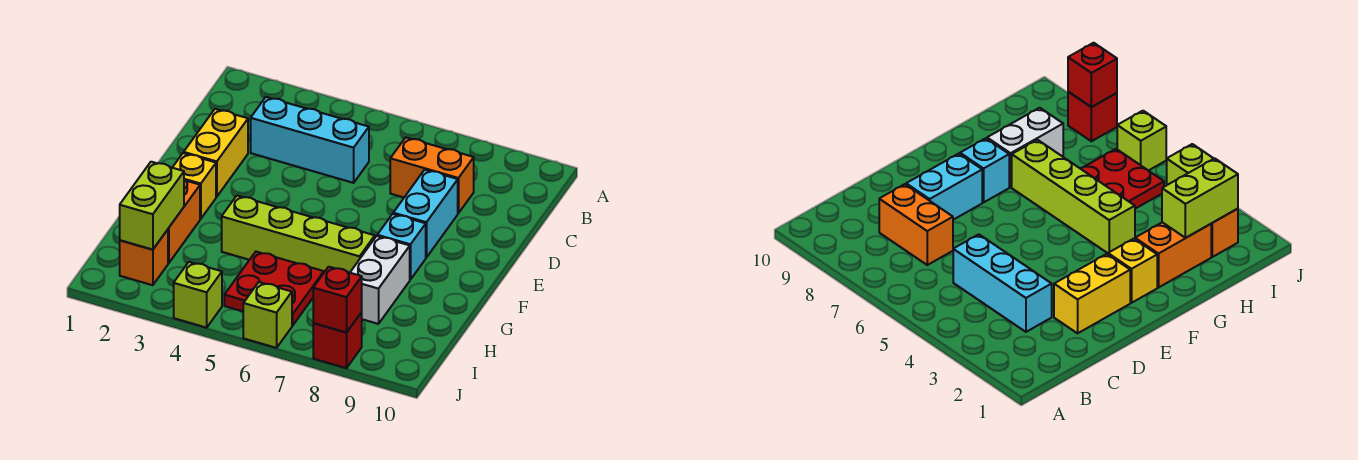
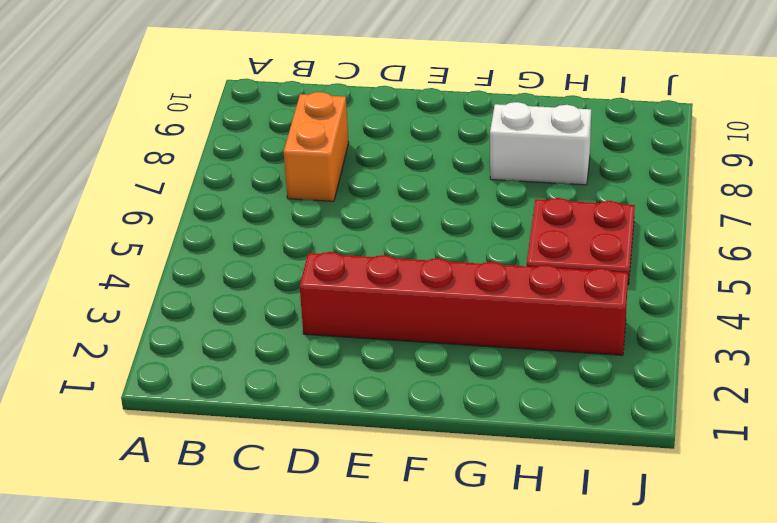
red brick D3:I3 level 1 -> none
none -> cyan brick C3:C5 level 1
none -> yellow brick D2:E2 level 1
none -> cyan brick D8:E8 level 1

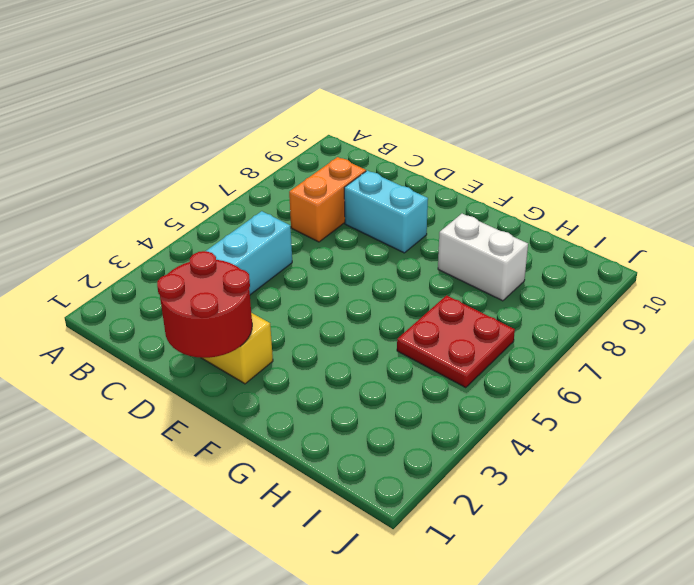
red round brick D1:E2 level 2 -> none
none -> yellow brick F2 level 1
none -> cyan brick F8 level 1
none -> orange brick G2:H2 level 1

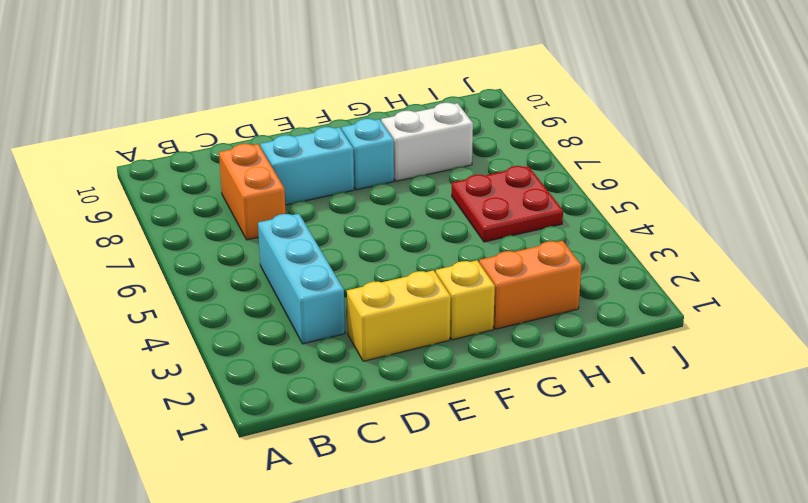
none -> lime brick G4:G7 level 1
none -> orange brick I2 level 1
none -> lime brick J4 level 1

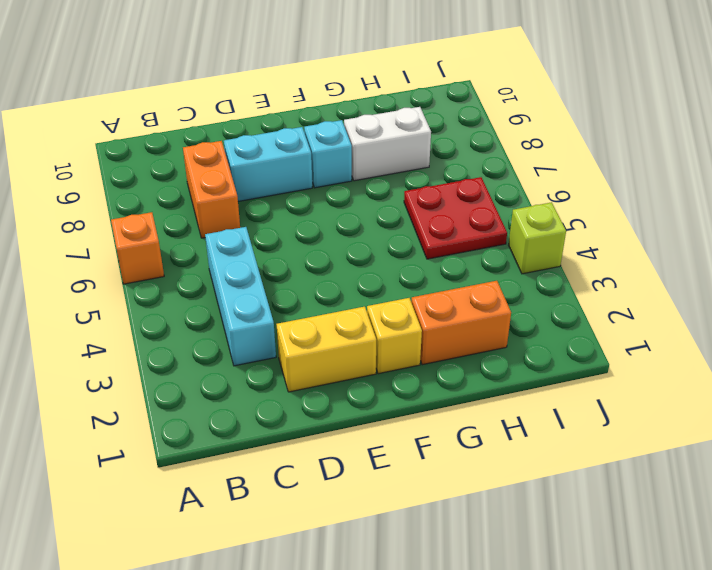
orange brick A6 level 1 -> orange brick I2 level 1
none -> lime brick G4:G7 level 1
none -> lime brick J6 level 1
none -> red brick J8 level 1

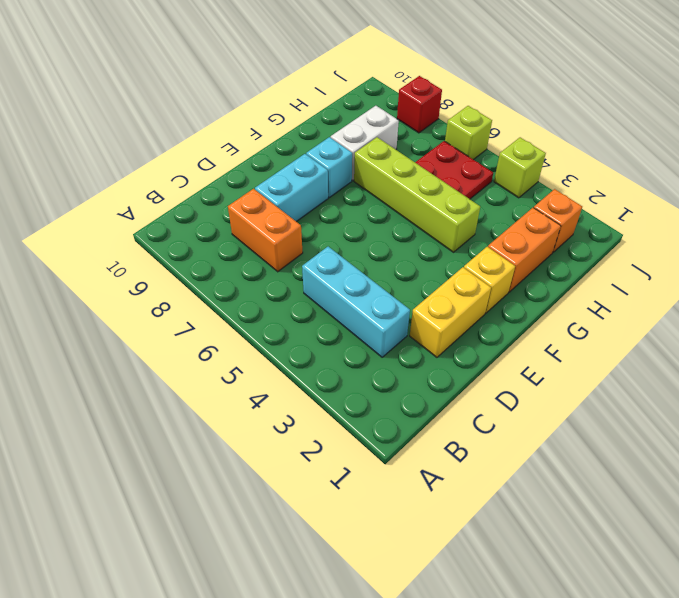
none -> lime brick H2:I2 level 2
none -> red brick J8 level 2

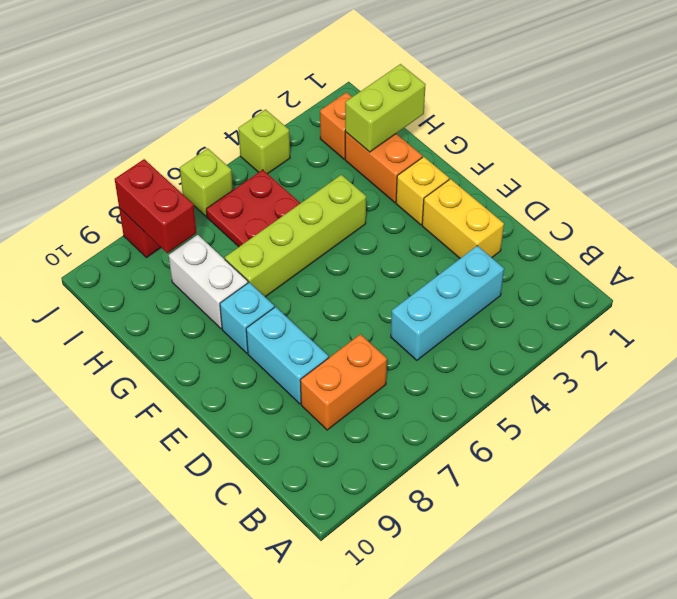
lime brick H1:H2 level 2 -> lime brick H2:I2 level 2
red brick I8:J8 level 2 -> red brick J8 level 2

